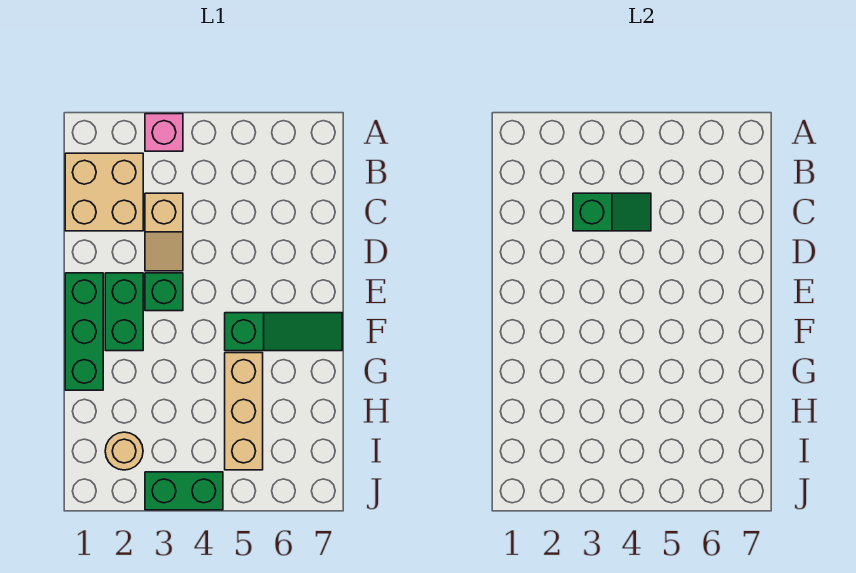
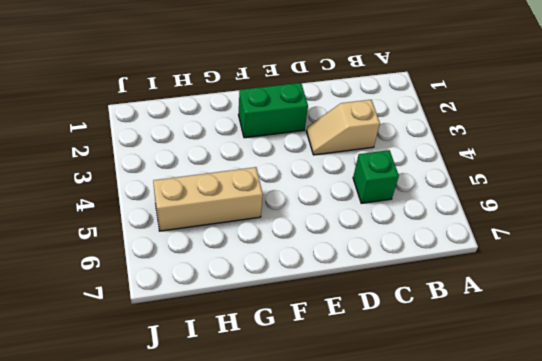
green brick C5 level 1 -> green brick E3 level 1
none -> pink brick A3 level 1
none -> tan brick B1:C2 level 1

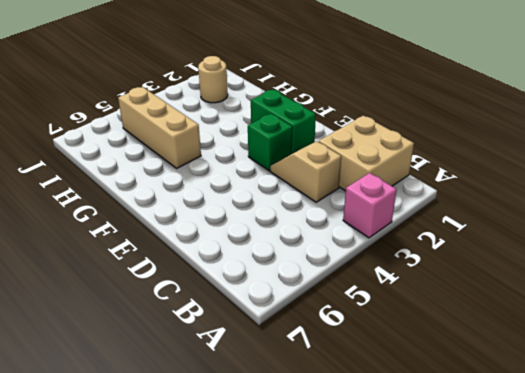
none -> green brick E1:G1 level 1
none -> green slope F5:F7 level 1 top 5

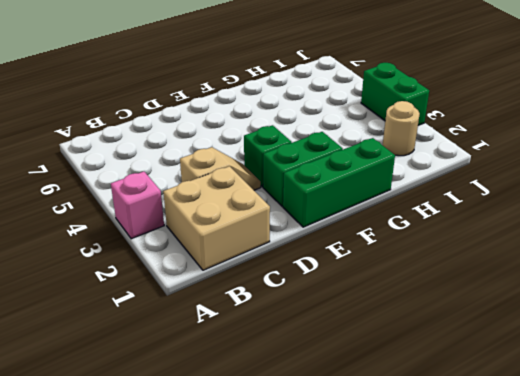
none -> green slope F5:F7 level 1 top 5
none -> tan brick G5:I5 level 1

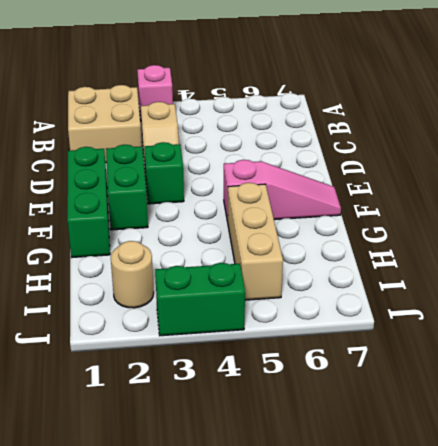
pink slope F5:F7 level 1 top 5 -> green slope F5:F7 level 1 top 5
none -> green slope C3:C4 level 2 top 3

